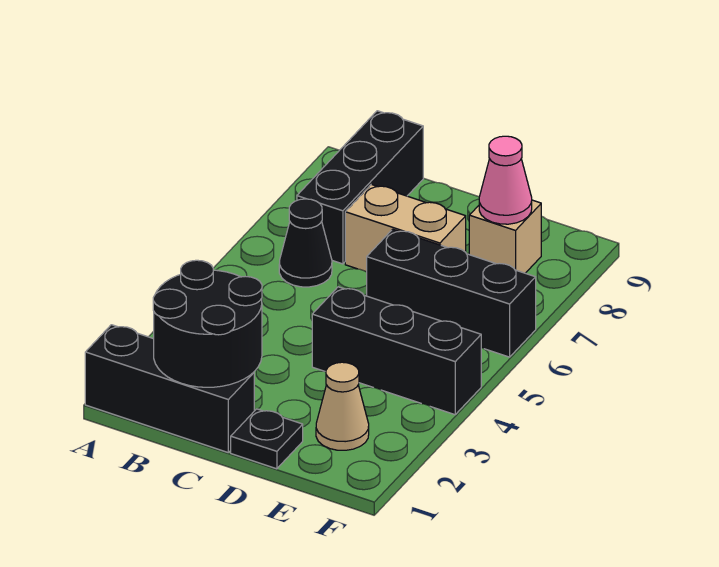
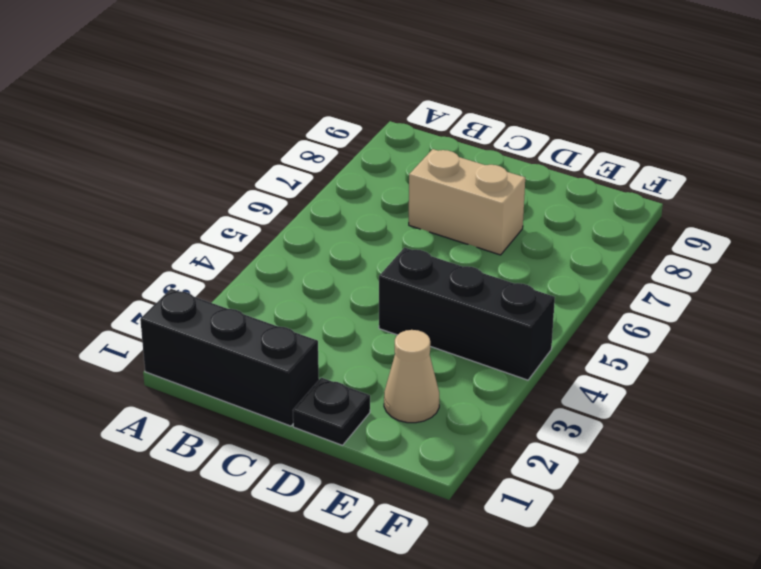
none -> black cone B6 level 1
none -> black brick B7:B9 level 1

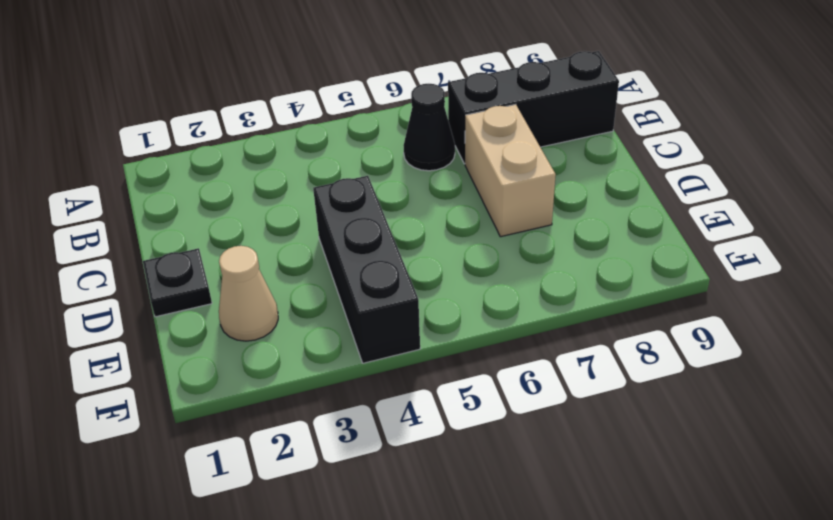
none -> black brick A1:C1 level 1
none -> black brick D6:F6 level 1

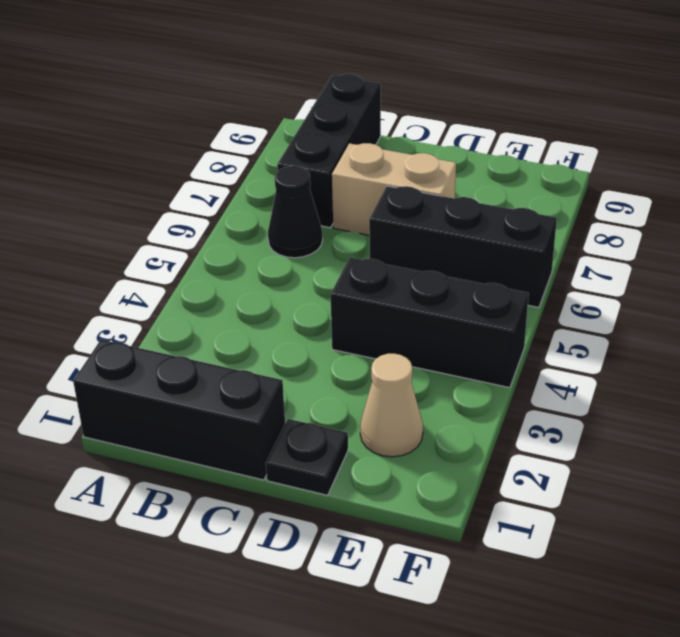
none -> tan brick E8 level 1
none -> black round brick B1:C2 level 2

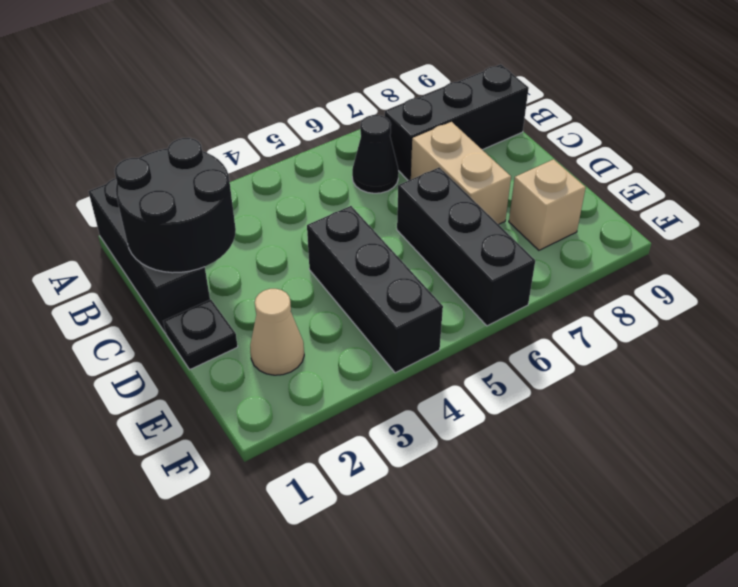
none -> pink cone E8 level 2

